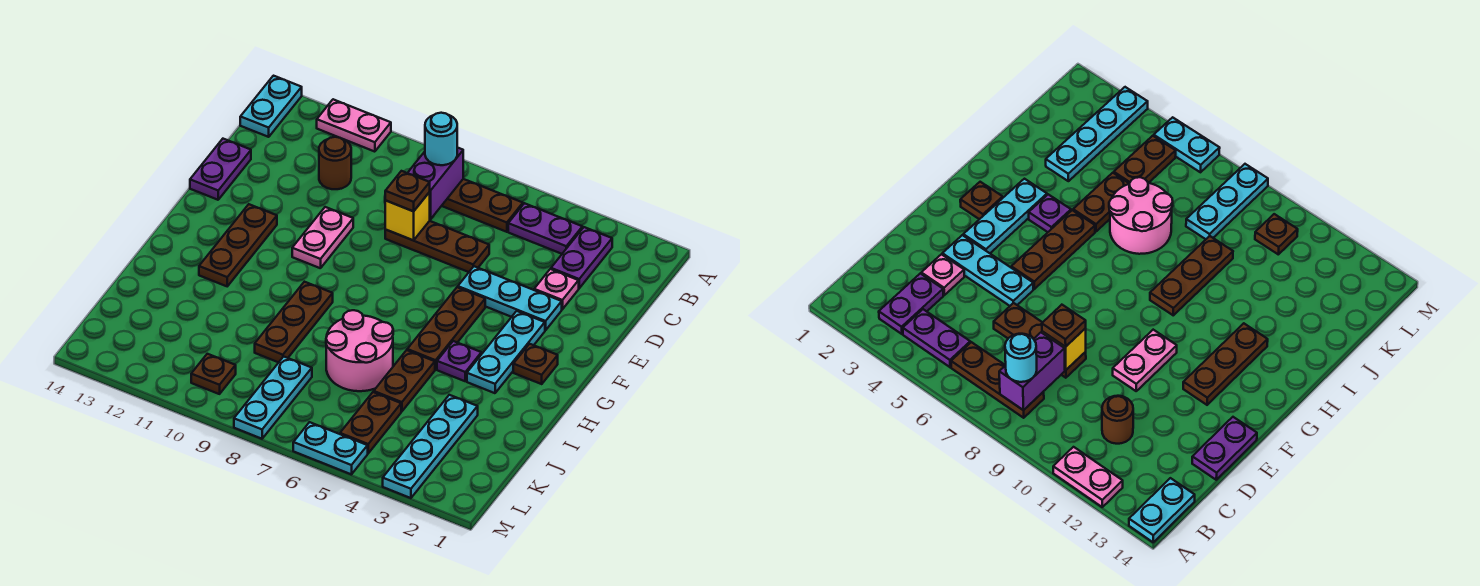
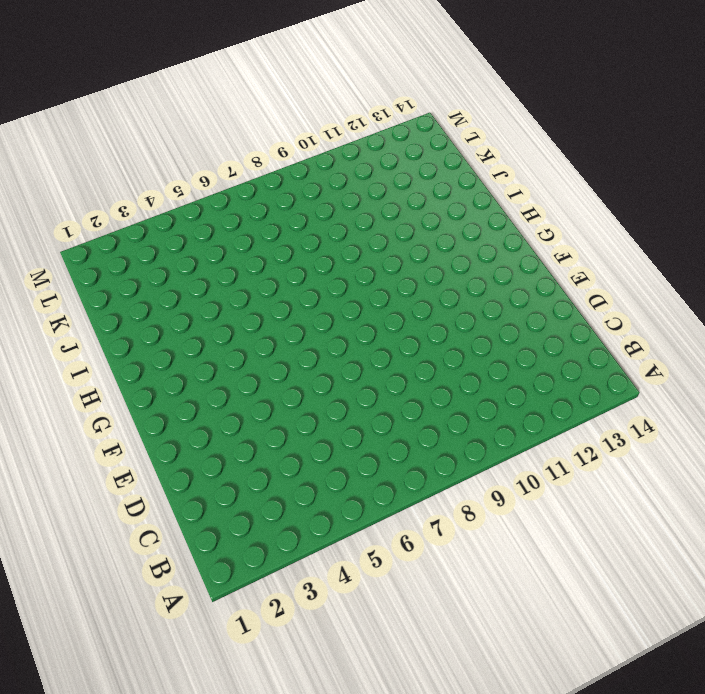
none -> pink plate A11:A12 level 1
none -> cyan plate A14:B14 level 1
none -> purple plate B3:C3 level 1

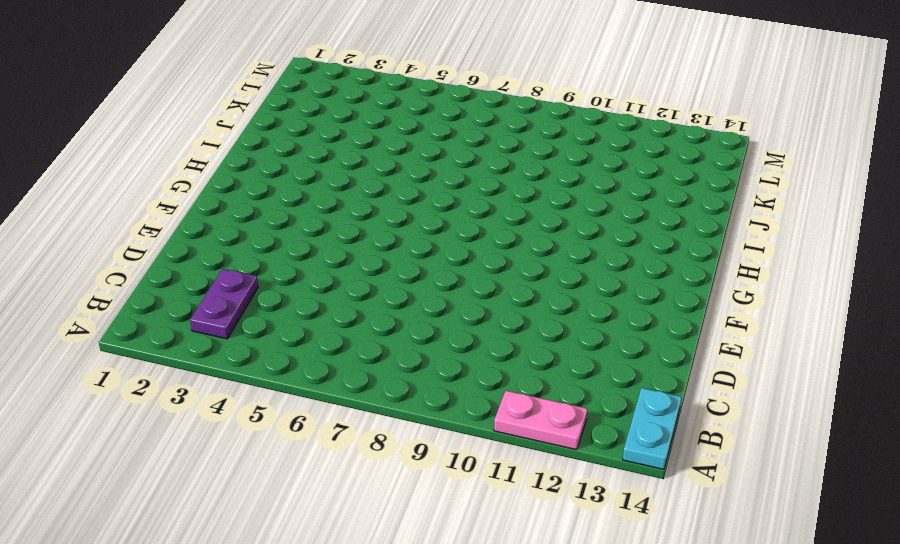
none -> purple plate B4:B5 level 1
none -> brown plate B6:B8 level 1
none -> brown round brick C11 level 1

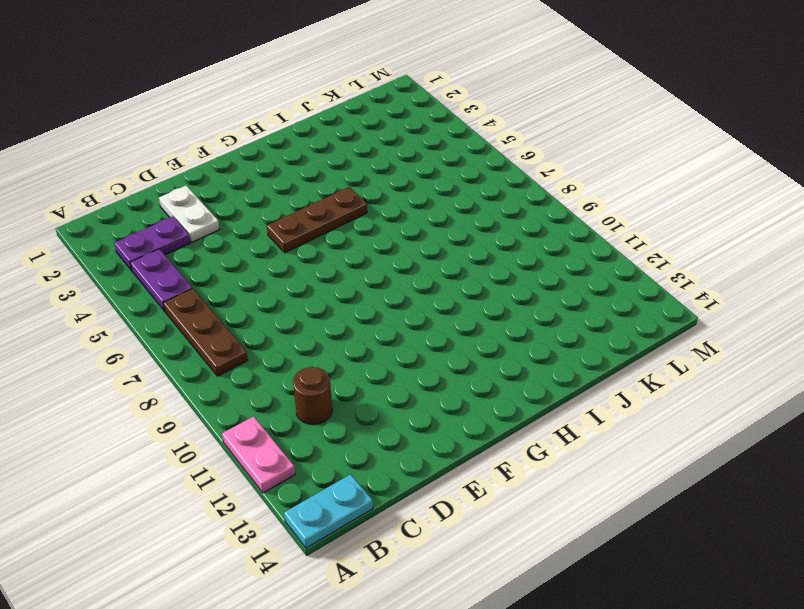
white plate D2:D3 level 1 -> pink plate D3 level 1
none -> brown plate D6:D8 level 1
none -> purple plate D14:E14 level 1
none -> cyan plate E3:E5 level 1

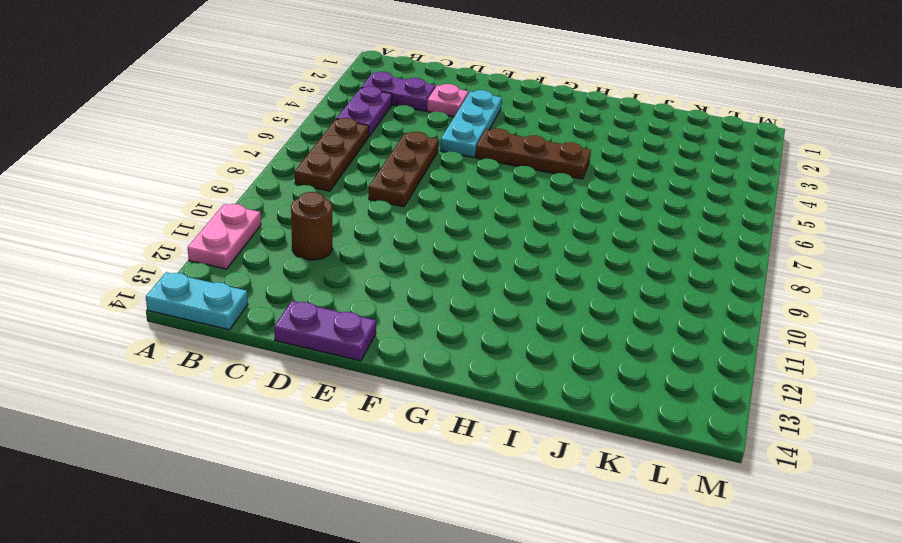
none -> pink plate E10:F10 level 1
none -> cyan plate F3:H3 level 1
none -> brown plate F12:H12 level 1

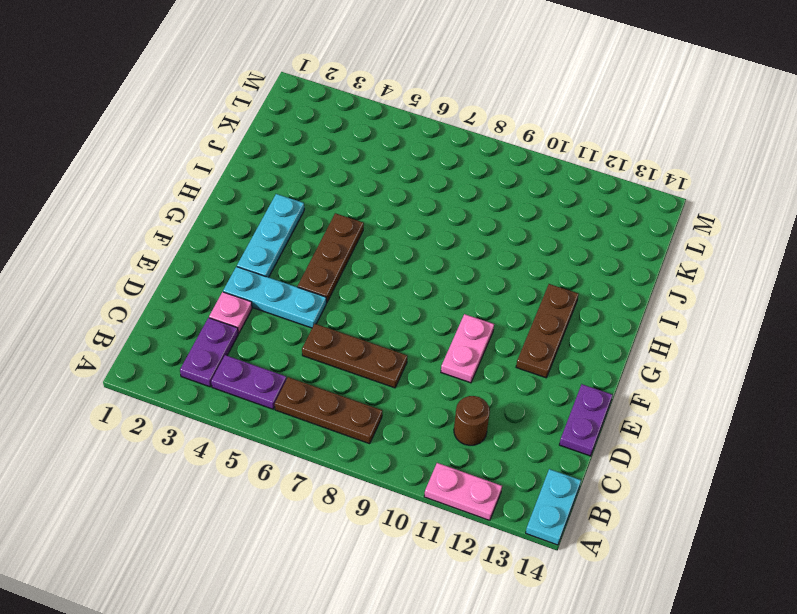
none -> brown plate G2 level 1
none -> purple plate H4 level 1
none -> brown plate H9:J9 level 1

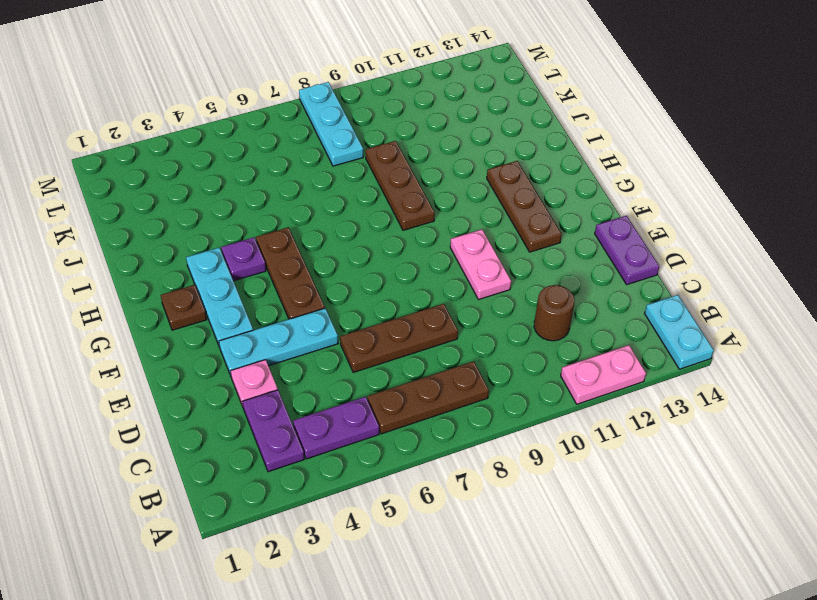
none -> brown plate I5:J5 level 1
none -> pink round brick I6:J7 level 1
none -> cyan plate J3:M3 level 1

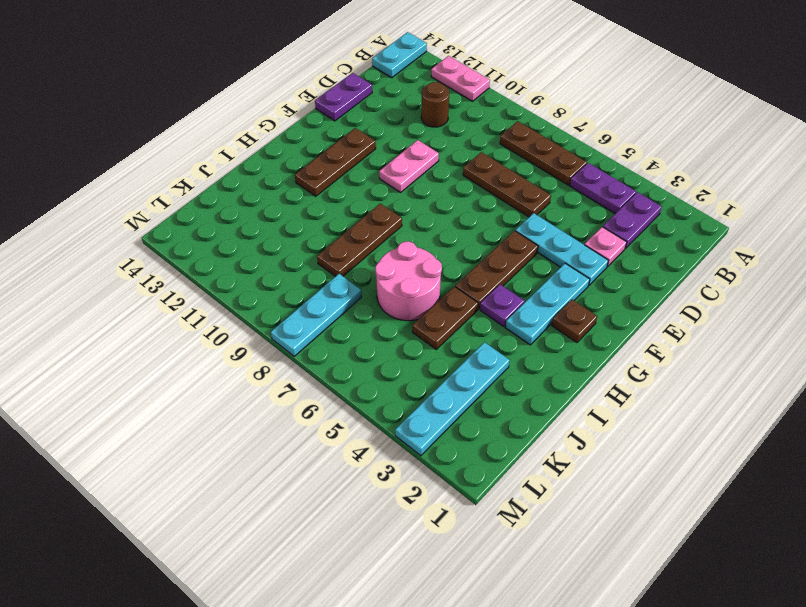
none -> brown plate K5:L5 level 1
none -> brown plate L10 level 1
none -> cyan plate M5:M6 level 1

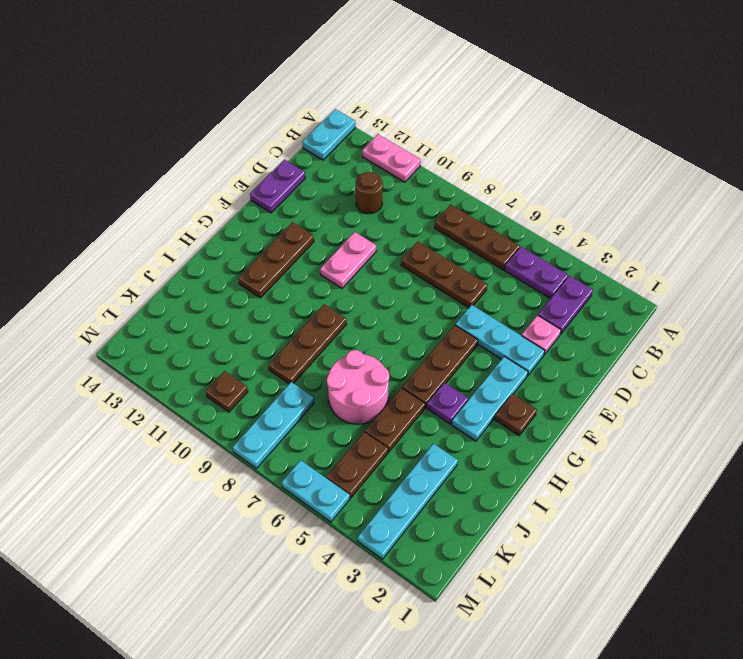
none -> purple brick B8:C8 level 2
none -> yellow brick D8 level 2
none -> cyan round brick B8 level 3

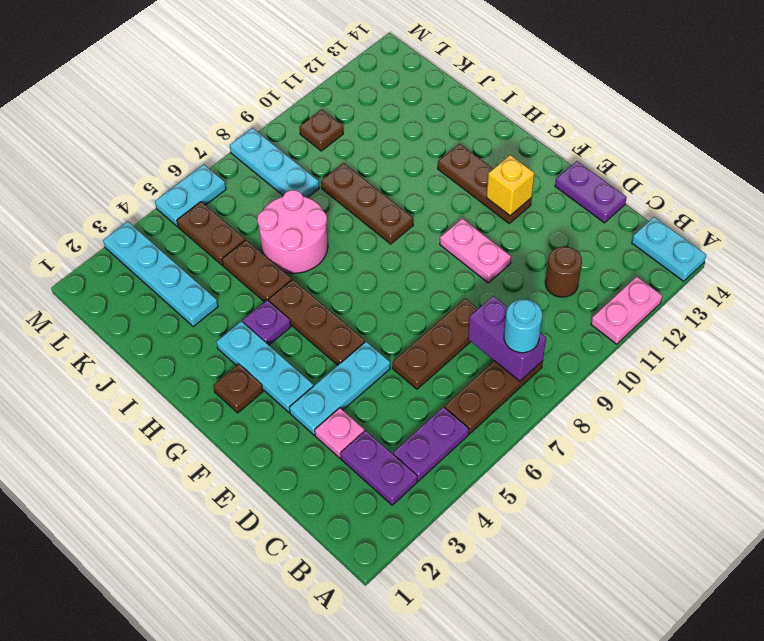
yellow brick F12 level 2 -> yellow brick D8 level 2
none -> brown plate D8 level 3

